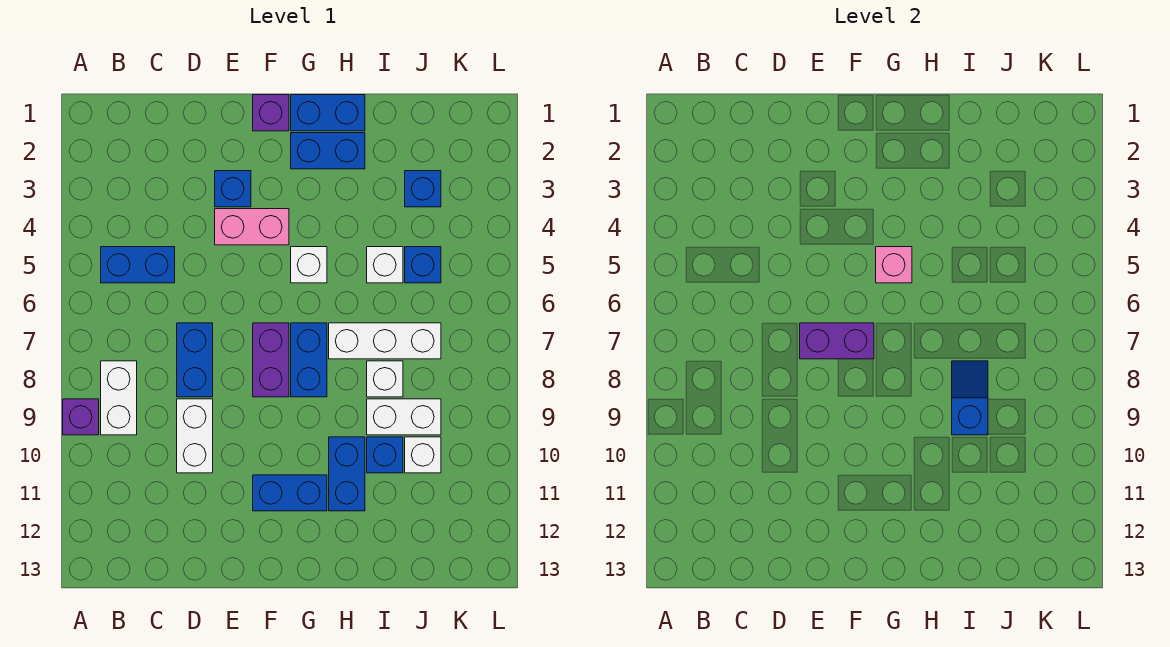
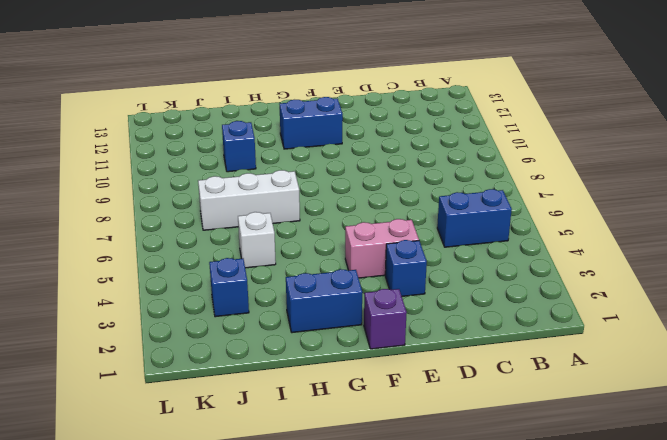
none -> purple brick A9 level 1
none -> white brick B8:B9 level 1
none -> blue brick D7:D8 level 1

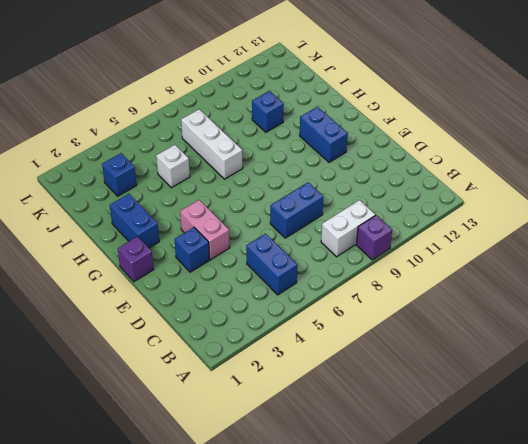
none -> white brick D9:D10 level 1
none -> purple brick F7:F8 level 1
none -> blue brick G1:H1 level 1

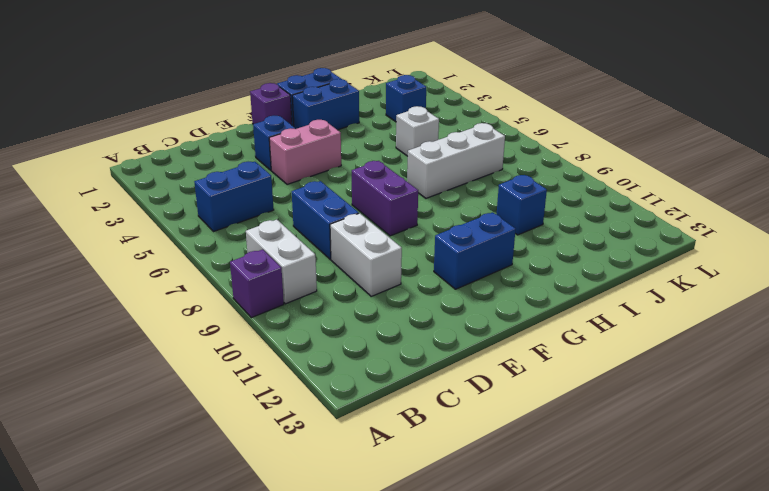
none -> white brick G5 level 1
none -> blue brick G7:G8 level 1
none -> blue brick H10:H11 level 1

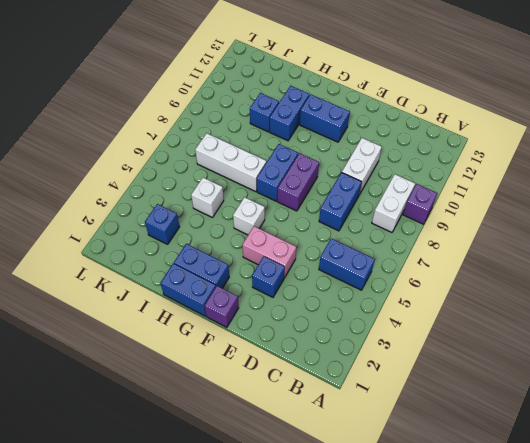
none -> white brick I8 level 1
none -> white brick I9:J9 level 1
none -> blue brick J5 level 1

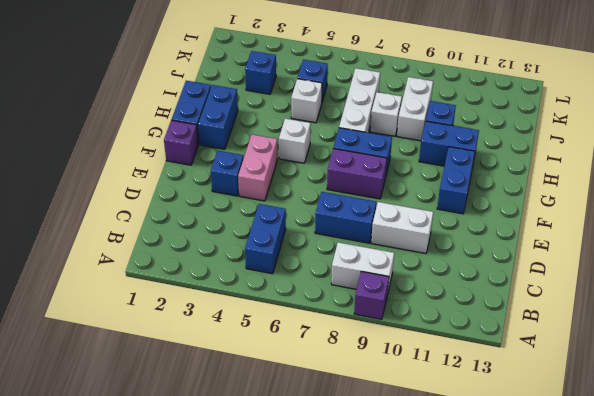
none -> white brick J10 level 1
none -> purple brick E7:F7 level 2
none -> pink brick G5 level 2

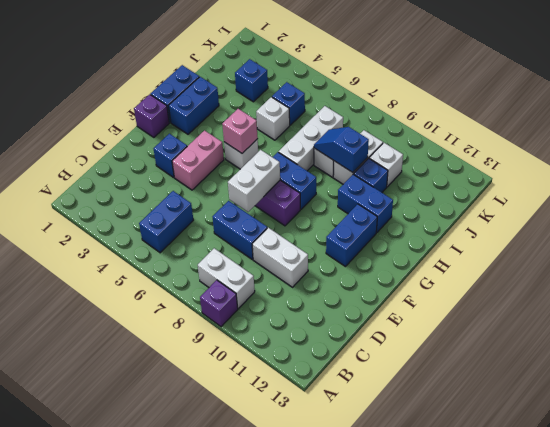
white brick E7:F7 level 2 -> purple brick E7:F7 level 2

